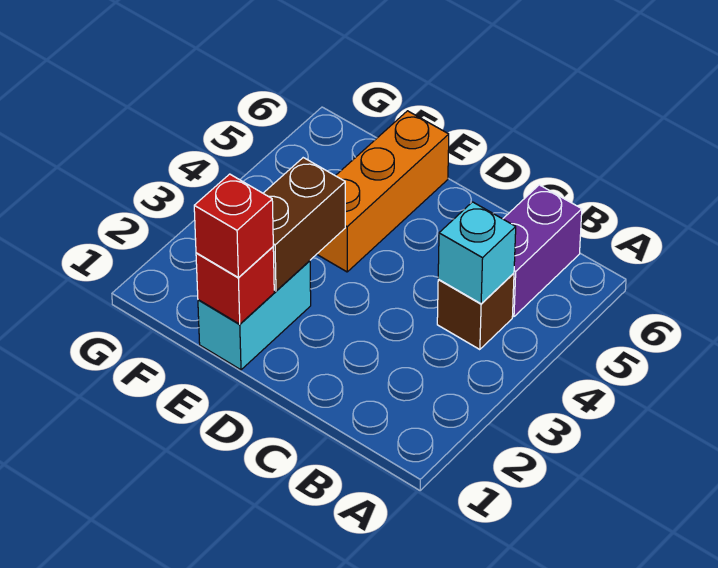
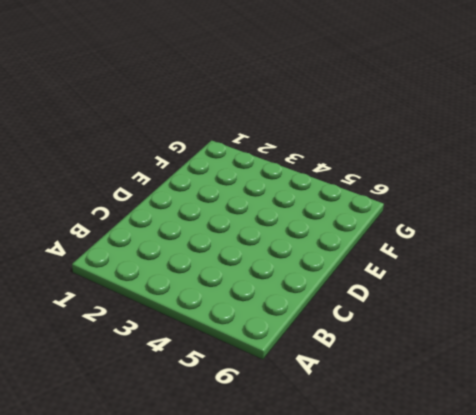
none -> brown brick B4 level 1
none -> purple brick B5:B6 level 1

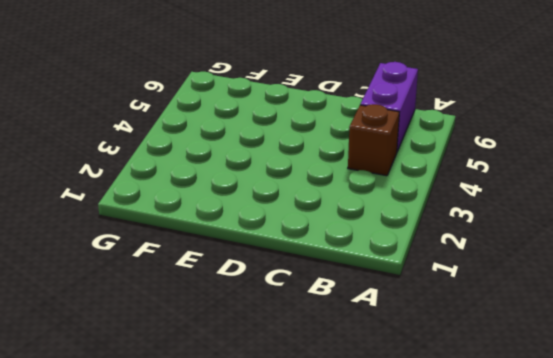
none -> cyan brick E1:E2 level 1
none -> orange brick E4:E6 level 1

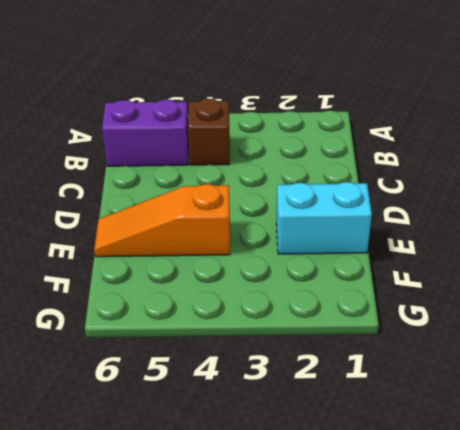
orange slope E4:E6 level 1 top 4 -> orange brick E4:E6 level 1
none -> cyan brick B4 level 2
none -> red brick E1 level 2

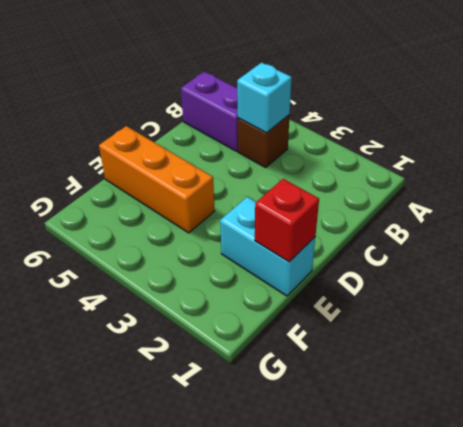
none -> brown brick E2:E3 level 2
none -> red brick E1 level 3

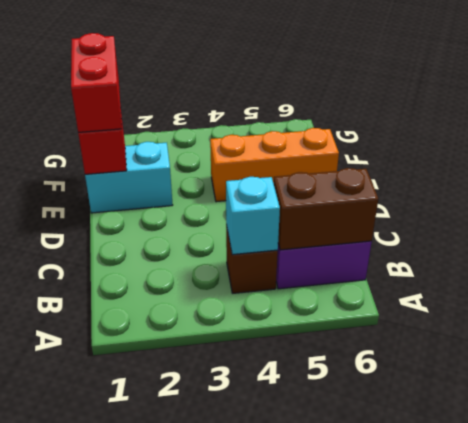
brown brick B5:B6 level 2 -> brown brick E2:E3 level 2
red brick E1:F1 level 3 -> red brick E1 level 3

